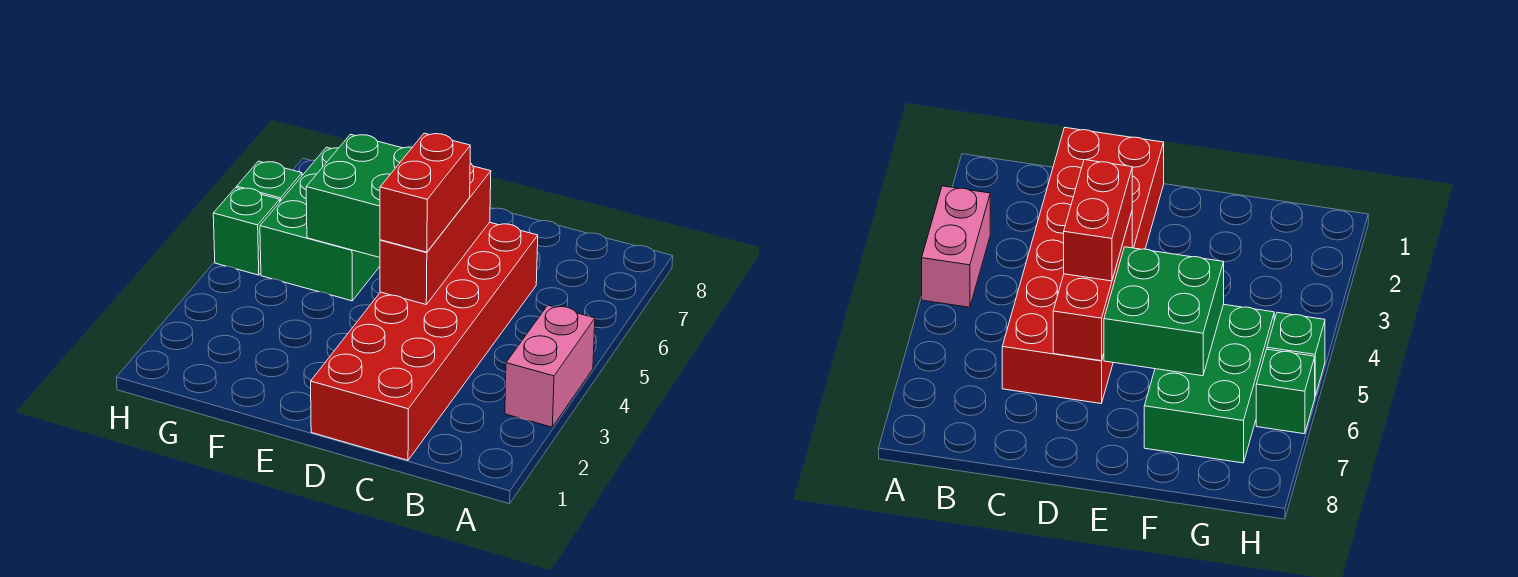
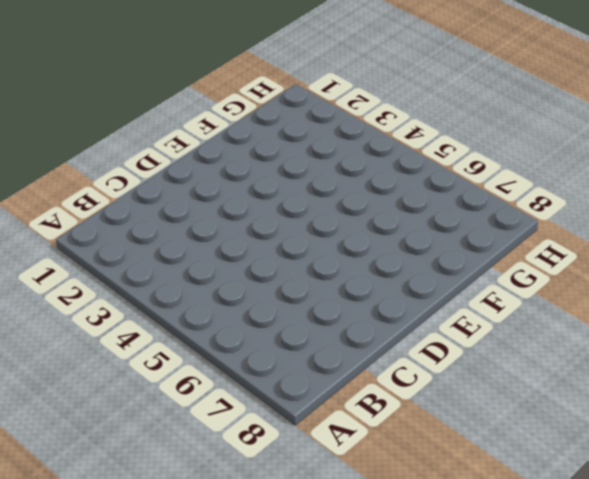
none -> pink brick A3:A4 level 1
none -> red brick C1:D6 level 1

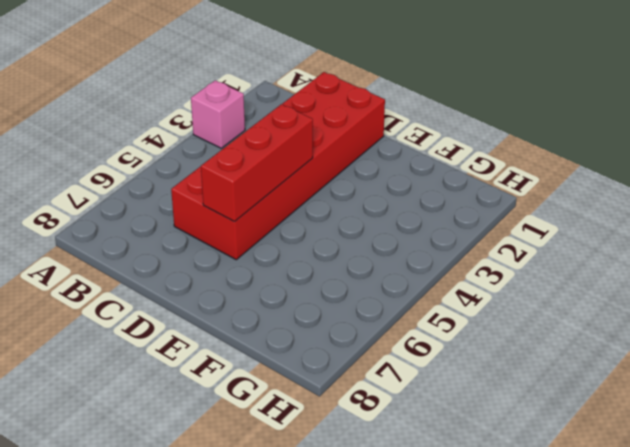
pink brick A3 level 1 -> pink brick A3:A4 level 1
none -> green brick F5:G7 level 1
none -> green brick H5 level 1

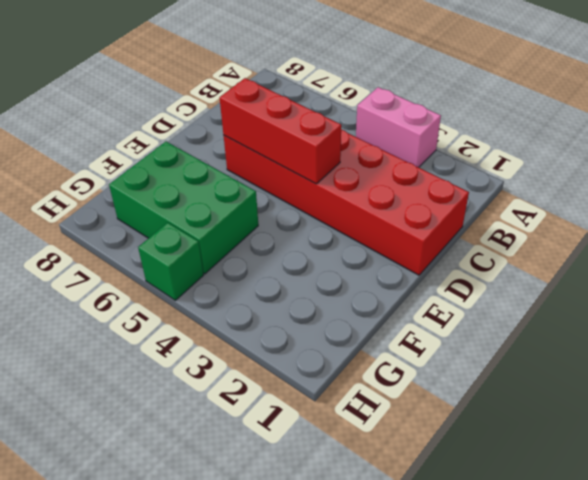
none -> green brick H6 level 1
none -> green brick E5:F6 level 2

